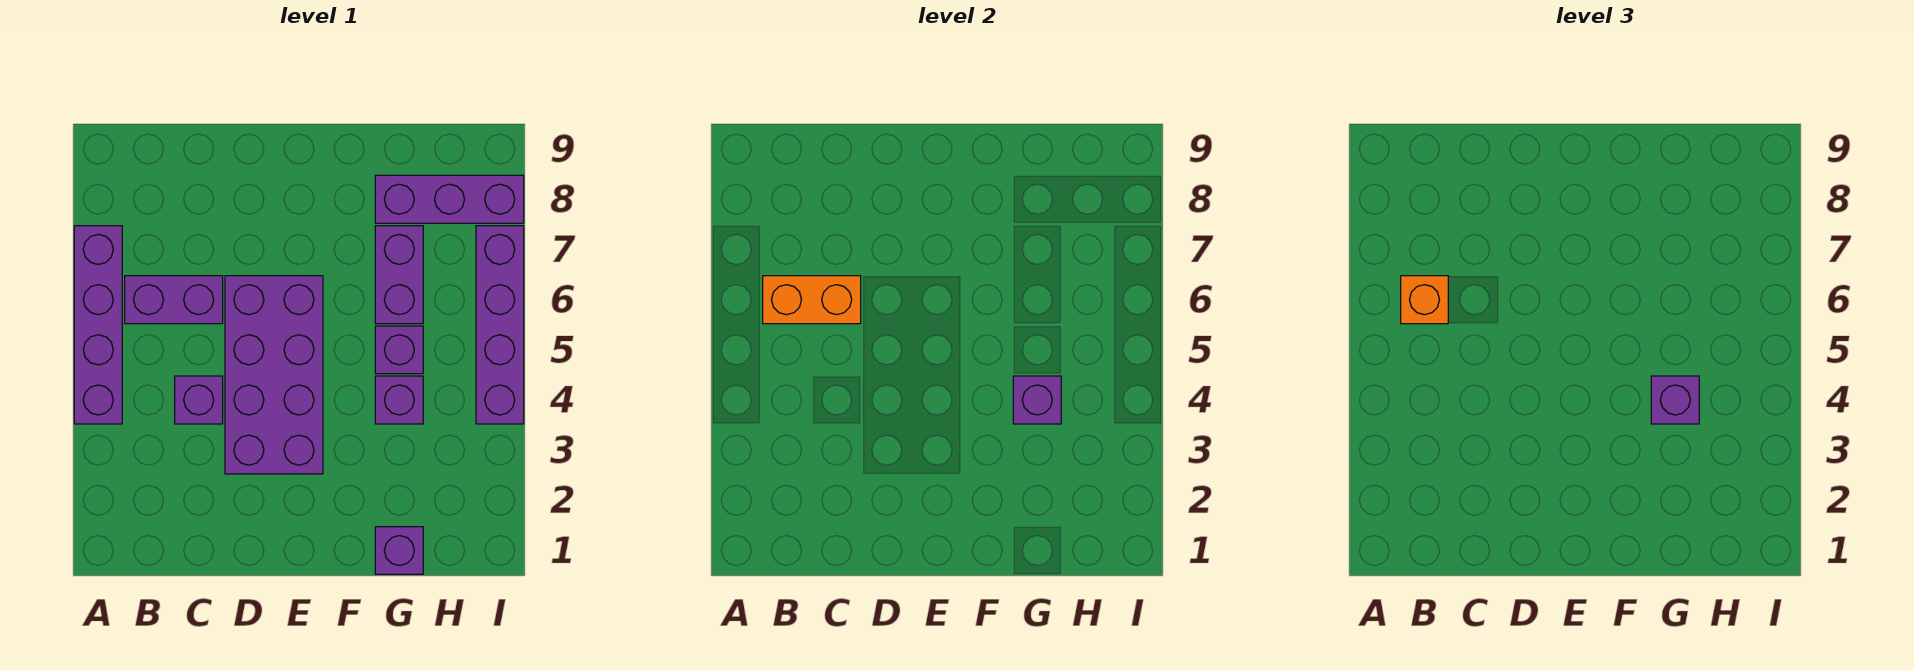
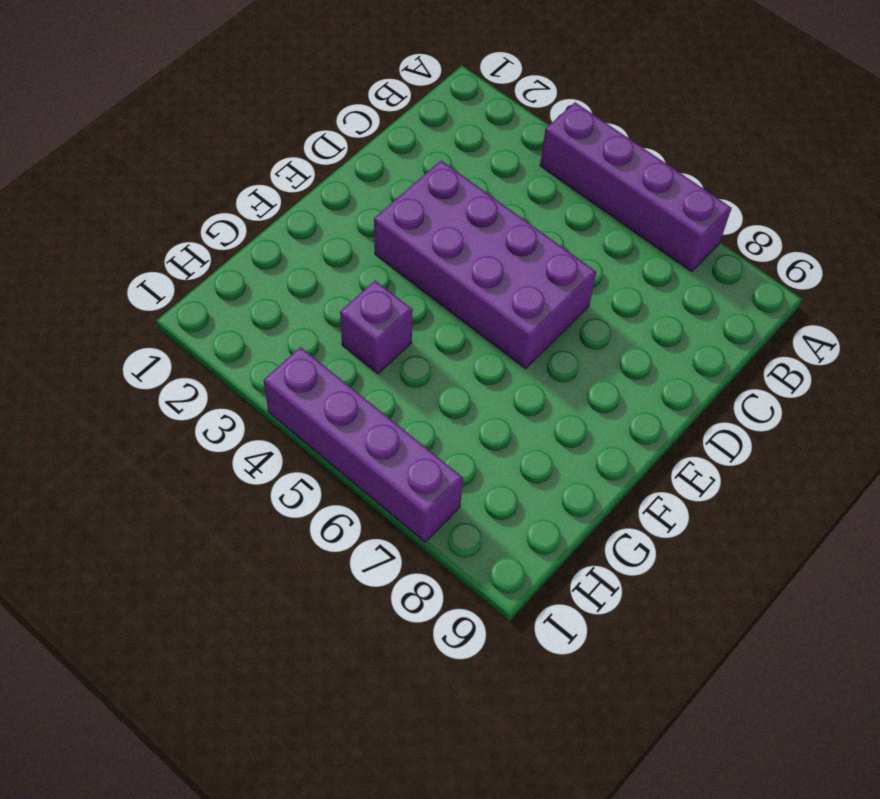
none -> purple brick B6:C6 level 1
none -> purple brick C4 level 1
none -> purple brick G1 level 1

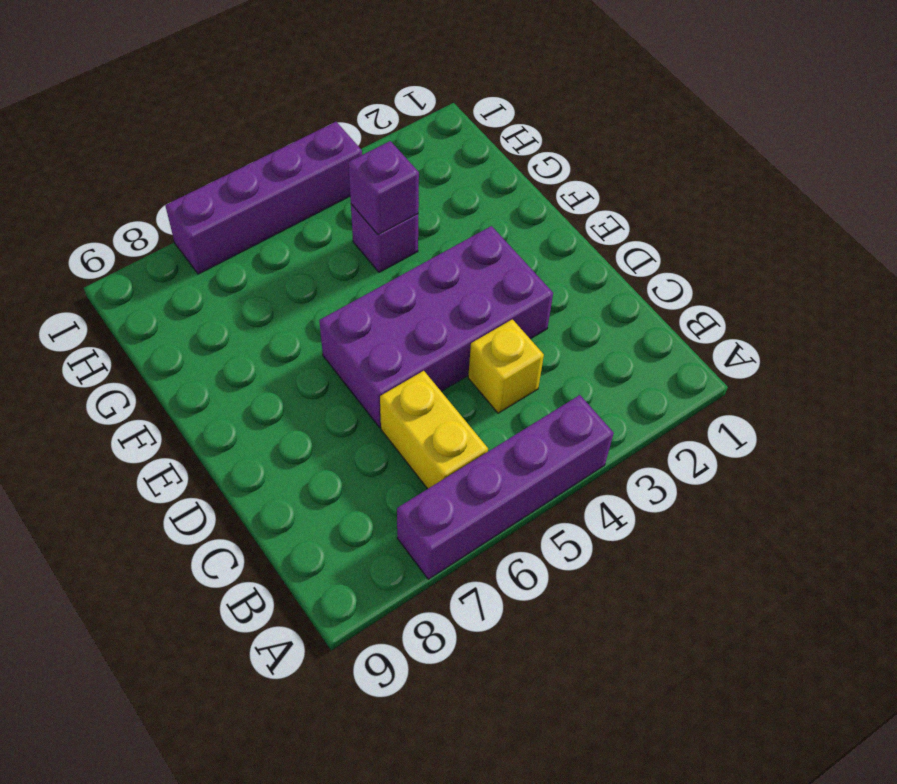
yellow brick B6:C6 level 1 -> purple brick B6:C6 level 1
yellow brick C4 level 1 -> purple brick C4 level 1
none -> purple brick G1 level 1
none -> purple brick G5 level 1
none -> purple brick G6:G7 level 1

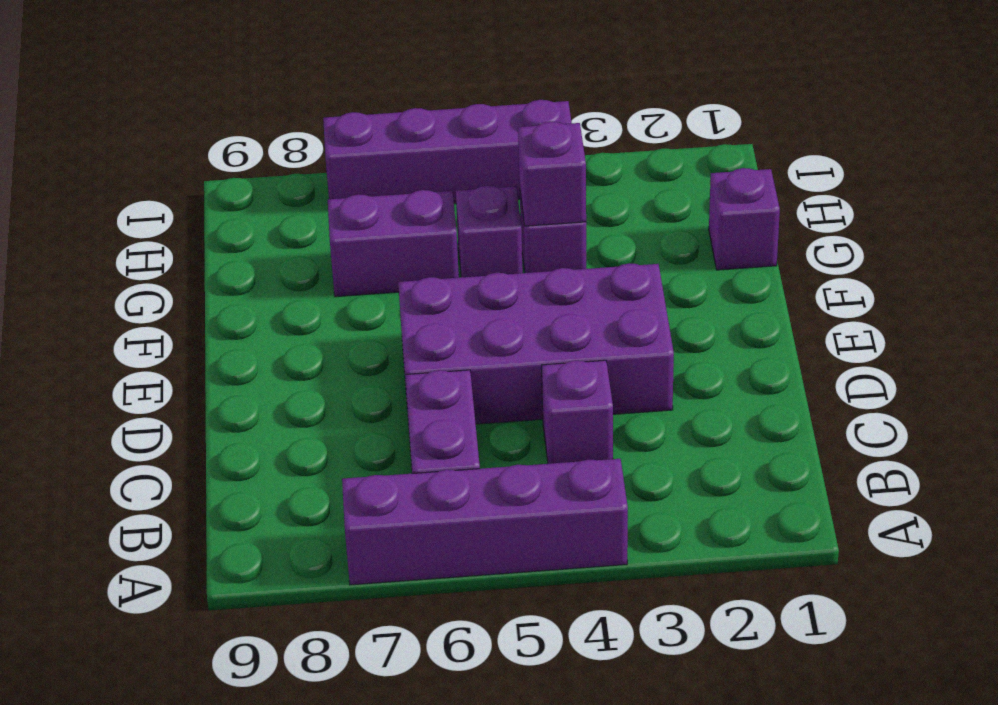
none -> purple brick G8:I8 level 1
none -> orange brick B6:C6 level 2
none -> orange brick B6 level 3

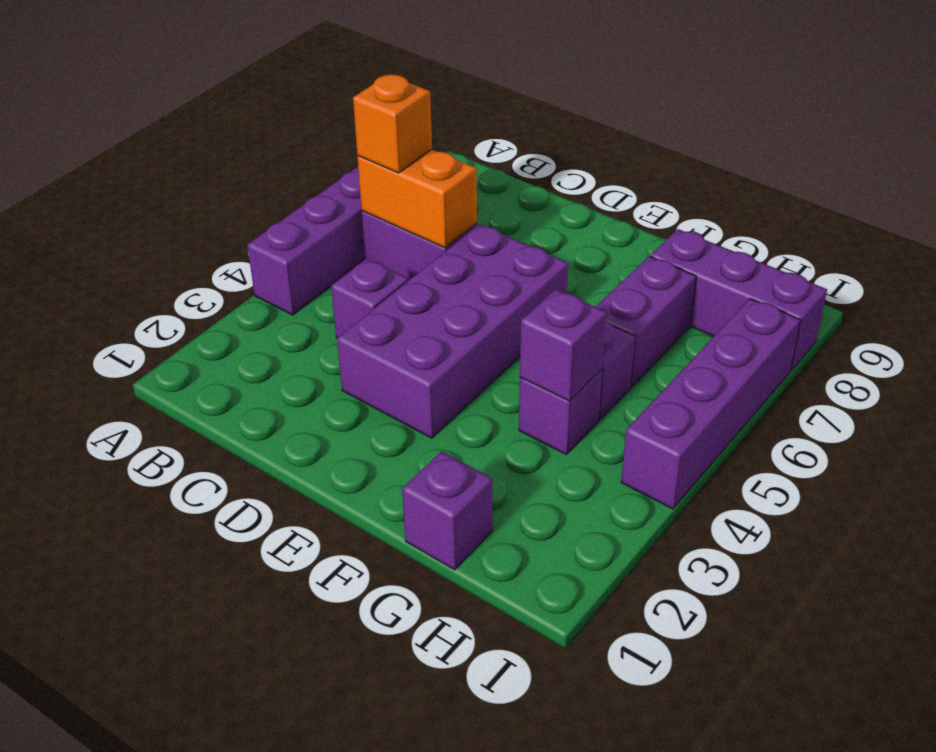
none -> purple brick G4 level 3

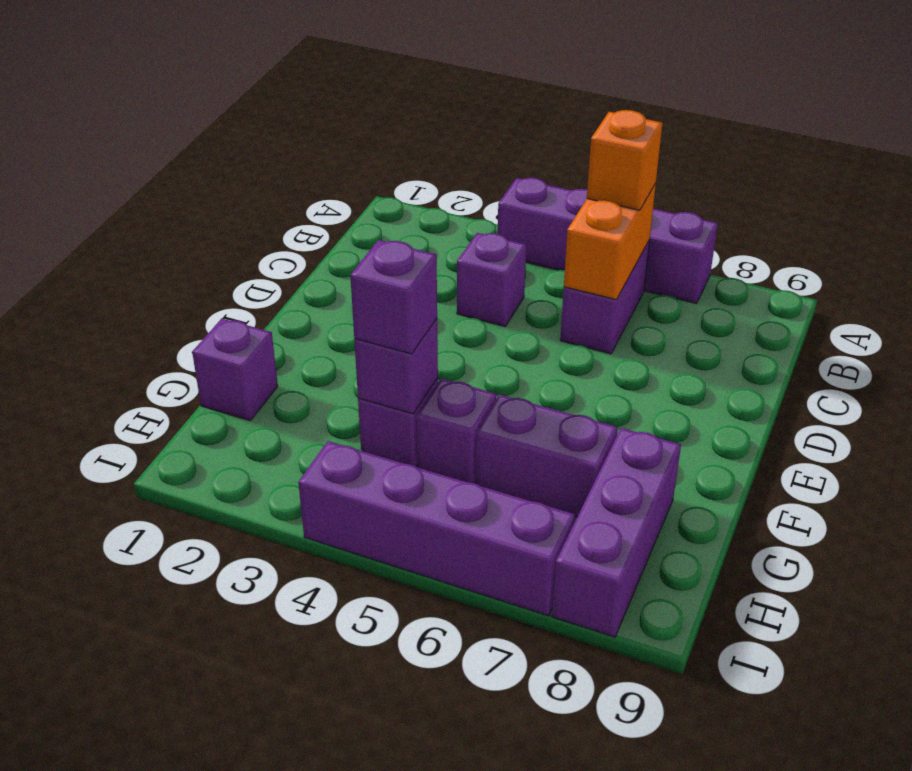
none -> purple brick D3:E6 level 1

